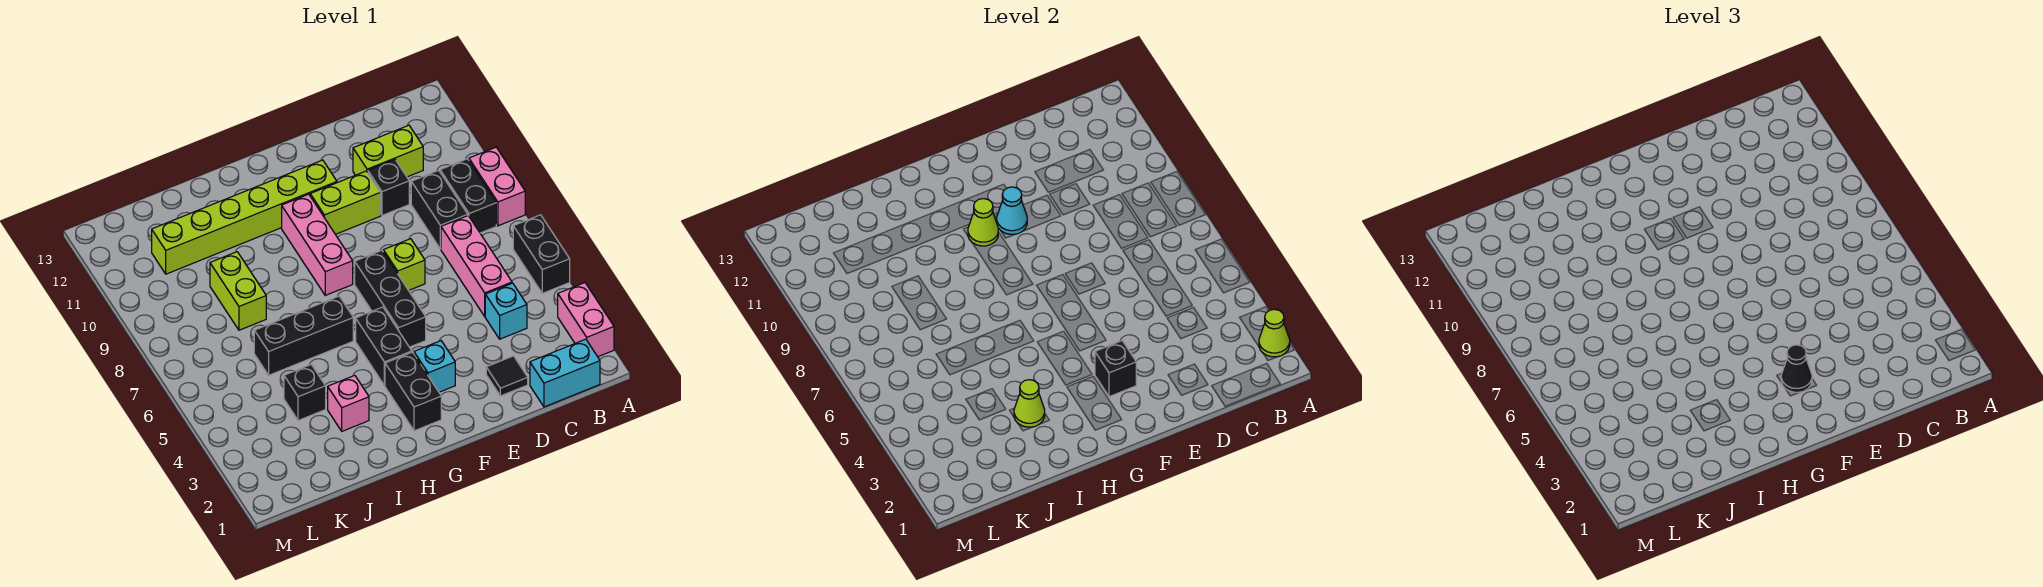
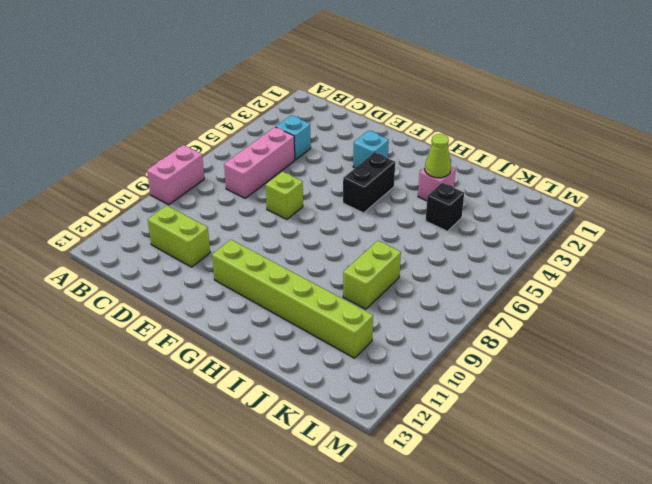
none -> pink brick A2:A3 level 1
none -> black brick A5:A6 level 1
none -> cyan brick B1:C1 level 1

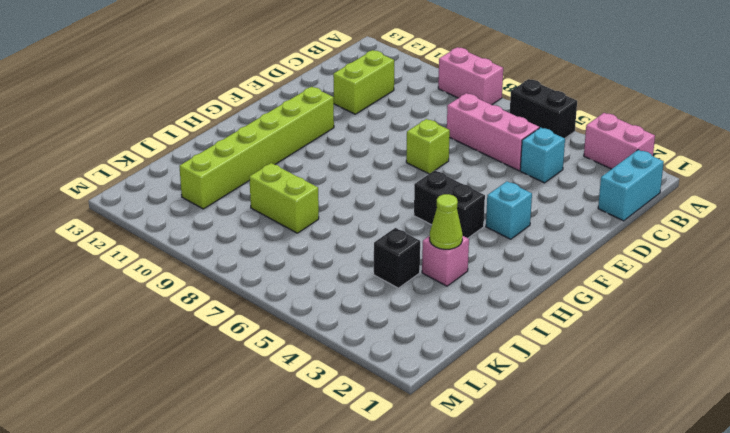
none -> black brick B8:B9 level 1
none -> black brick C8:C9 level 1
none -> black tile D2 level 1

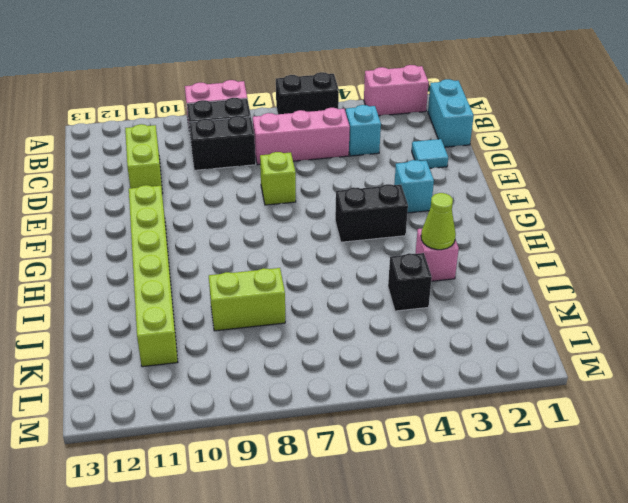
cyan tile D2 level 1 -> black tile D2 level 1
none -> black brick D10 level 1
none -> lime brick E10:F10 level 1
none -> black brick F5:F7 level 1

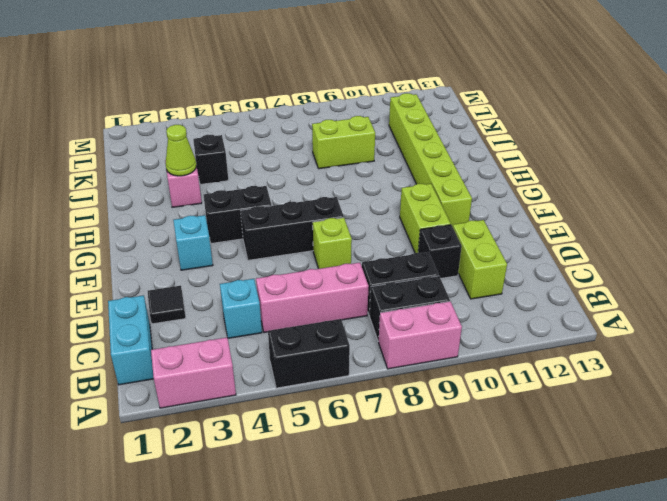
none -> black brick G2:G3 level 1
none -> pink brick G8:G10 level 1
none -> black brick H6:J6 level 1

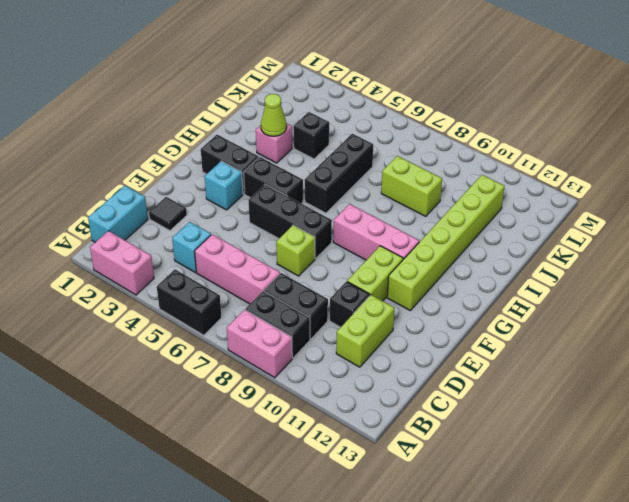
none -> lime cone A2 level 2
none -> black brick F3 level 2
none -> cyan cone F10 level 2

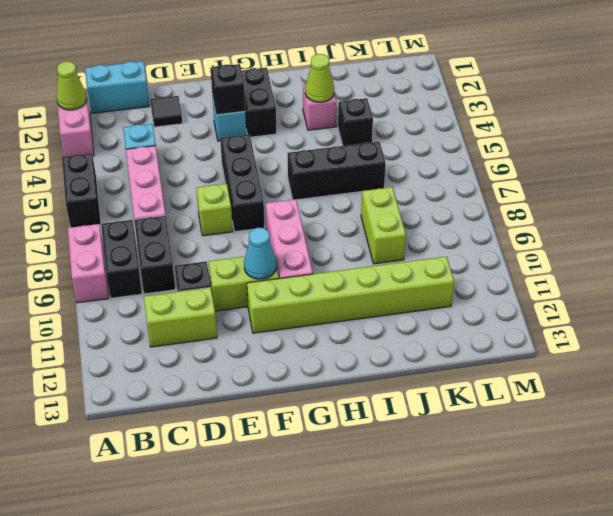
none -> black brick G4:G5 level 1
none -> lime cone G10 level 2
none -> black cone F3 level 3

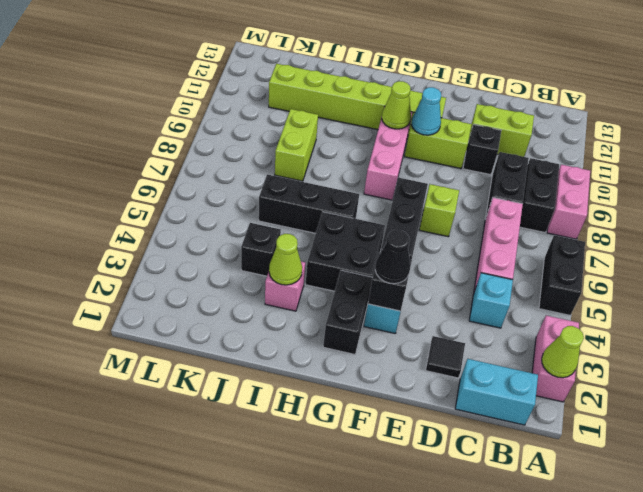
black brick G4:H5 level 1 -> black brick G4:G5 level 1

